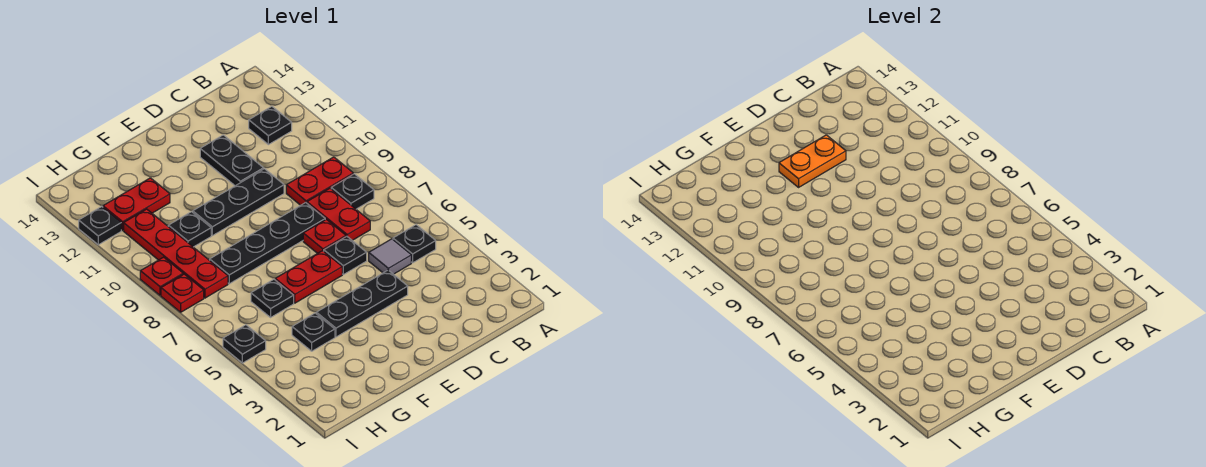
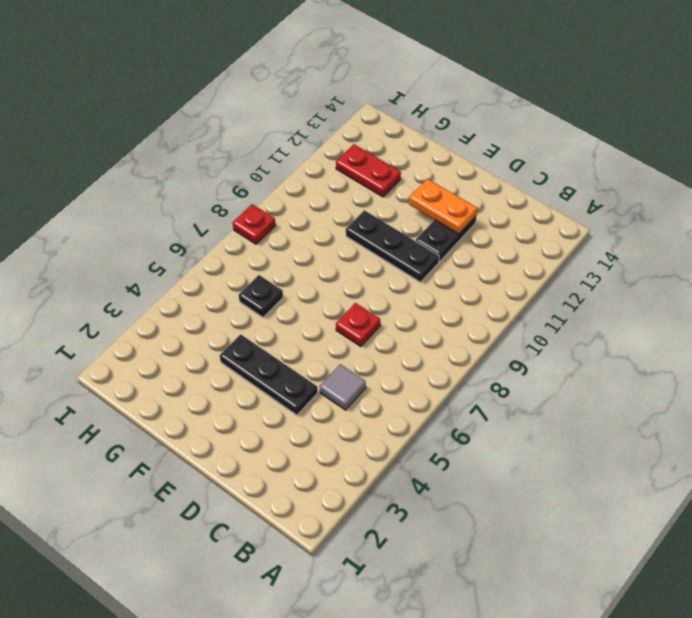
none -> black plate B5 level 1
none -> black plate B8 level 1
none -> red plate B9:C9 level 1

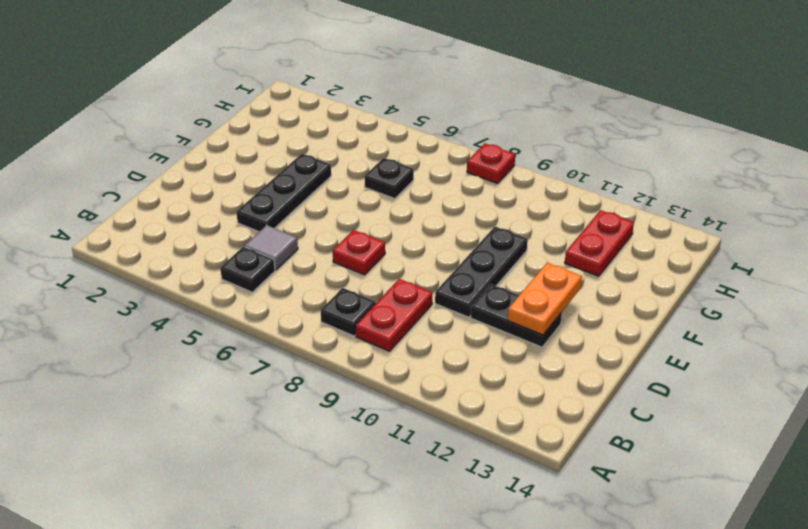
none -> black plate B12 level 1
none -> red plate C7:C8 level 1
none -> black plate D6 level 1

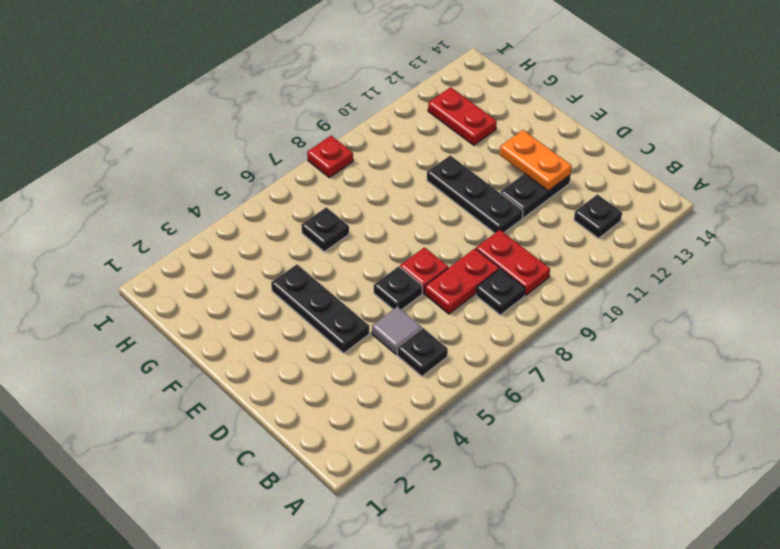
none -> black plate D8:G8 level 1
none -> red plate E6:F6 level 1
none -> black plate G4 level 1

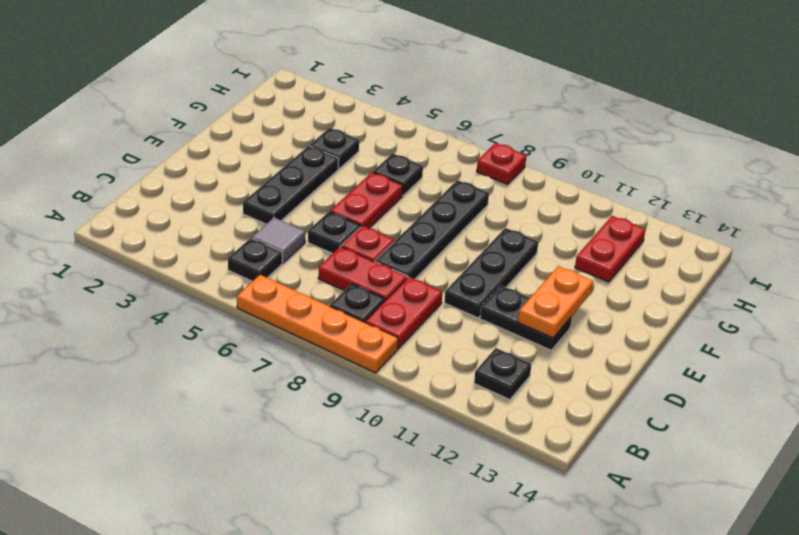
orange plate A6:A9 level 1 -> none
none -> black plate G10 level 1
none -> red plate H8:H11 level 1
none -> black plate I5 level 1

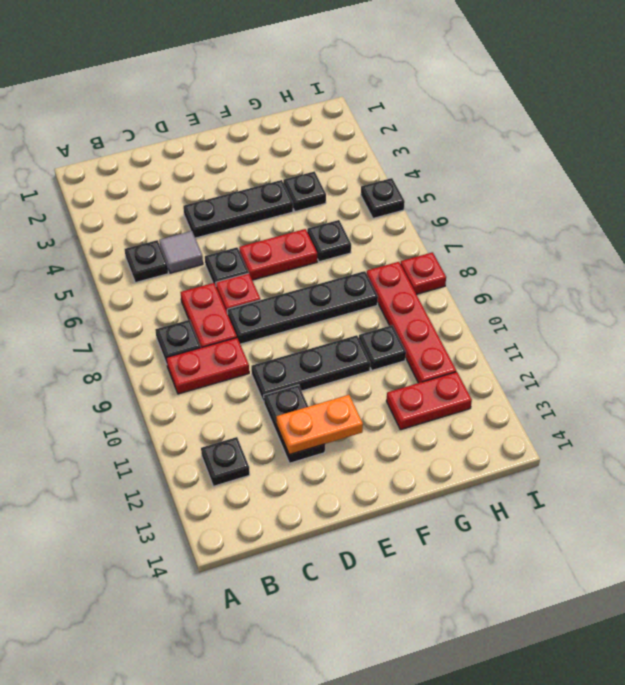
none -> red plate I9 level 1
none -> black plate I12 level 1

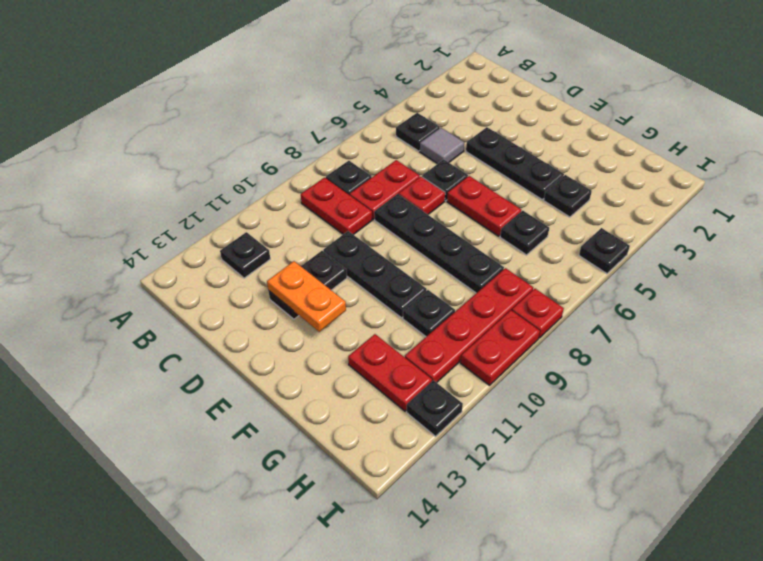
red plate I9:I10 level 1 -> red plate I9 level 1

